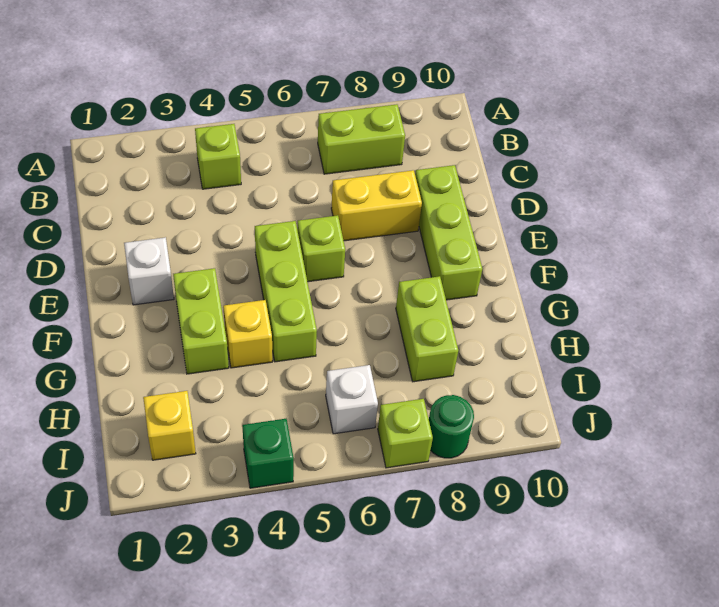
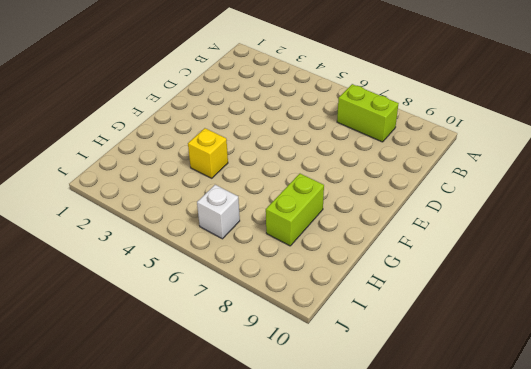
none -> lime brick B4 level 1
none -> yellow brick D7:D8 level 1
none -> lime brick D9:F9 level 1

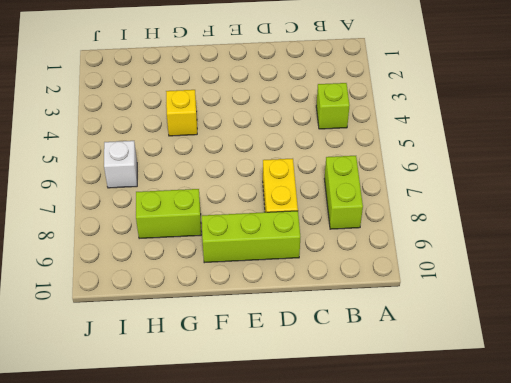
none -> white brick E2 level 1
none -> lime brick E5:G5 level 1
none -> lime brick E6 level 1

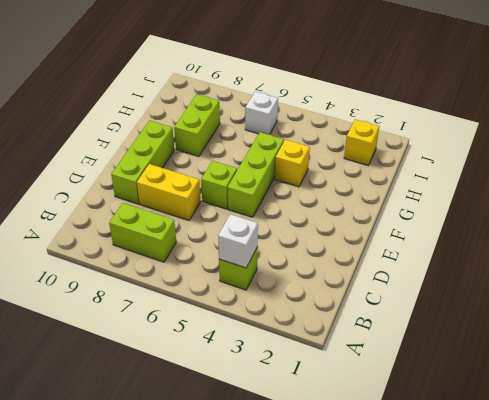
white brick B4 level 2 -> white brick E2 level 1
none -> lime brick F3:G3 level 1
none -> green brick J4 level 1
none -> lime brick J7 level 1

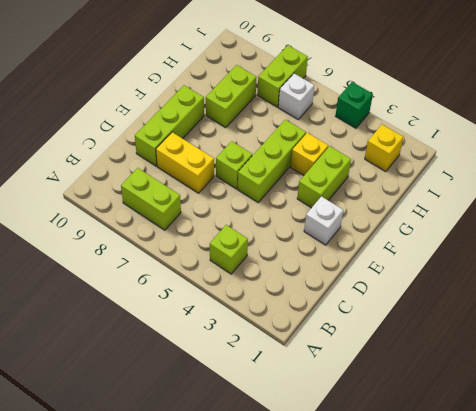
lime brick I7:J7 level 1 -> lime brick J7 level 1
none -> green round brick J8 level 1

